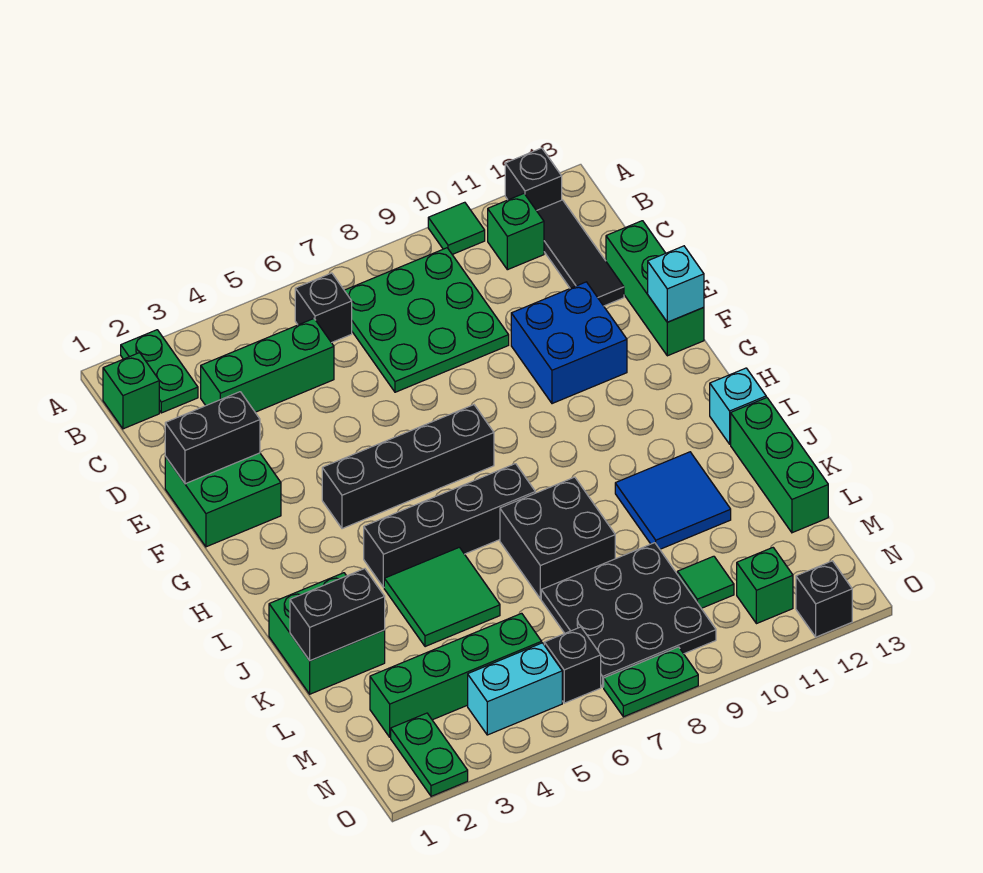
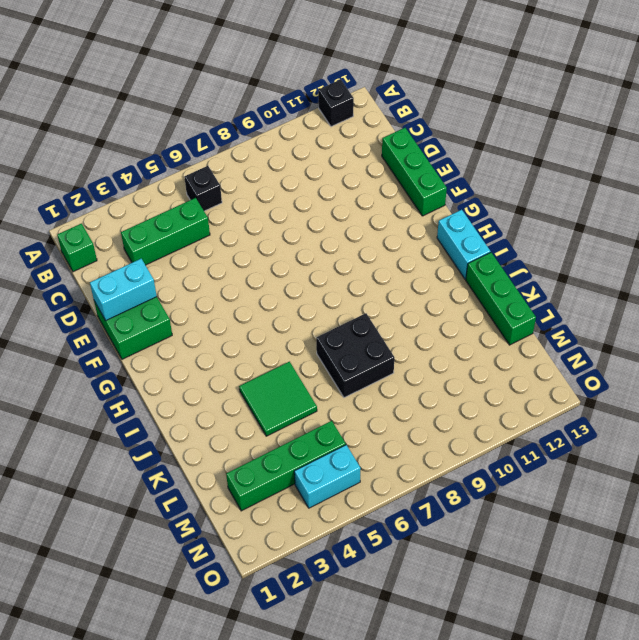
cyan brick E1:E2 level 2 -> black brick E1:E2 level 2
cyan brick H13:I13 level 1 -> cyan brick I13 level 1
none -> green plate A2:B2 level 1
none -> green tile A10 level 1
none -> green plate B7:D9 level 1
none -> green brick B11 level 1

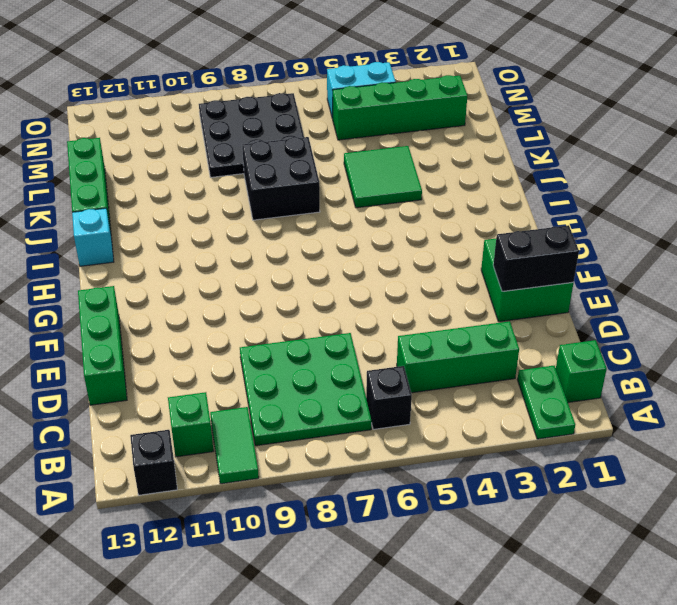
green tile A10:B10 level 1 -> green tile A10 level 1
none -> black tile B12:D12 level 1
none -> blue brick E10:F11 level 1
none -> black brick G4:G7 level 1
none -> black brick I4:I7 level 1

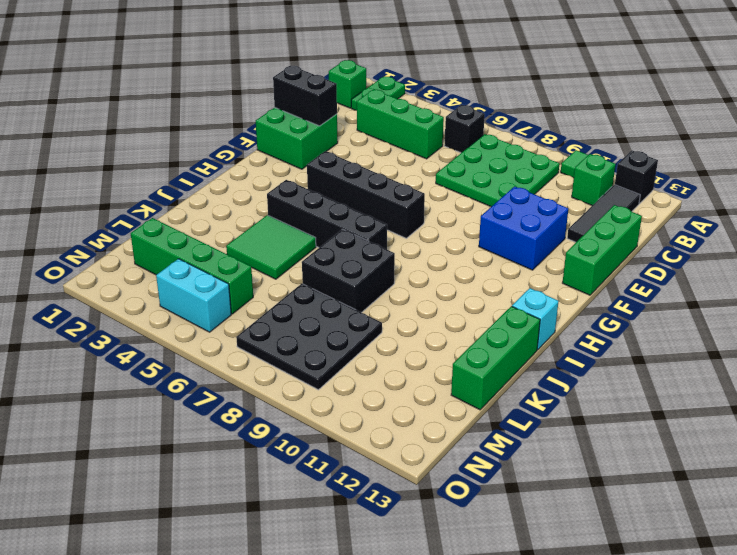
none -> green brick J1:K2 level 1
none -> blue tile J10:K11 level 1
none -> green tile M10 level 1
none -> green plate N2:O2 level 1

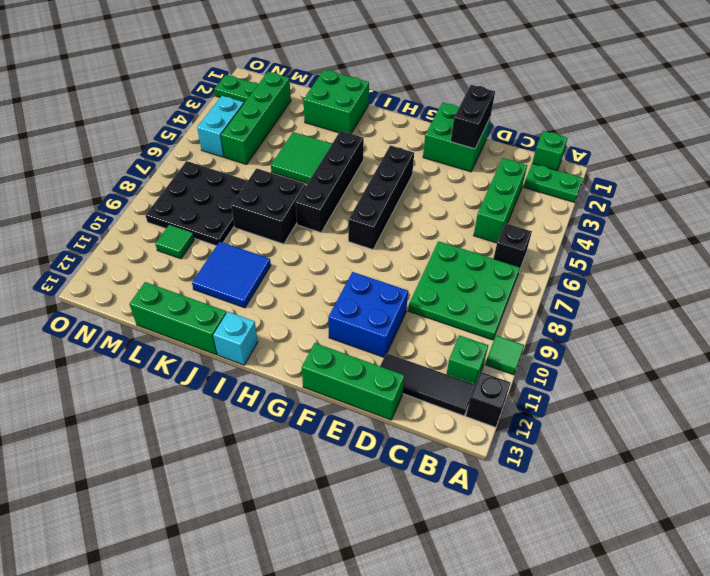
none -> black brick N6 level 1
none -> green brick N11 level 1
none -> green plate O7:O8 level 1
none -> black brick O12 level 1

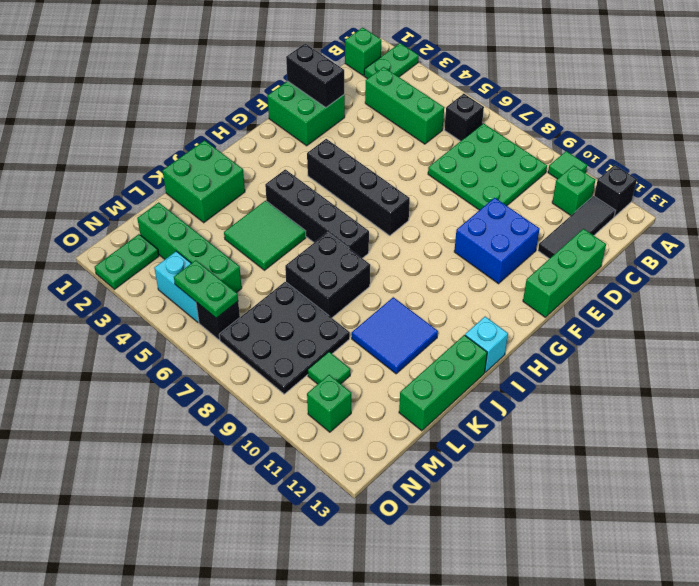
green plate N5:N6 level 2 -> green plate O7:O8 level 1
none -> black brick O12 level 1
none -> cyan brick F13 level 2
none -> black brick K1:K2 level 2

